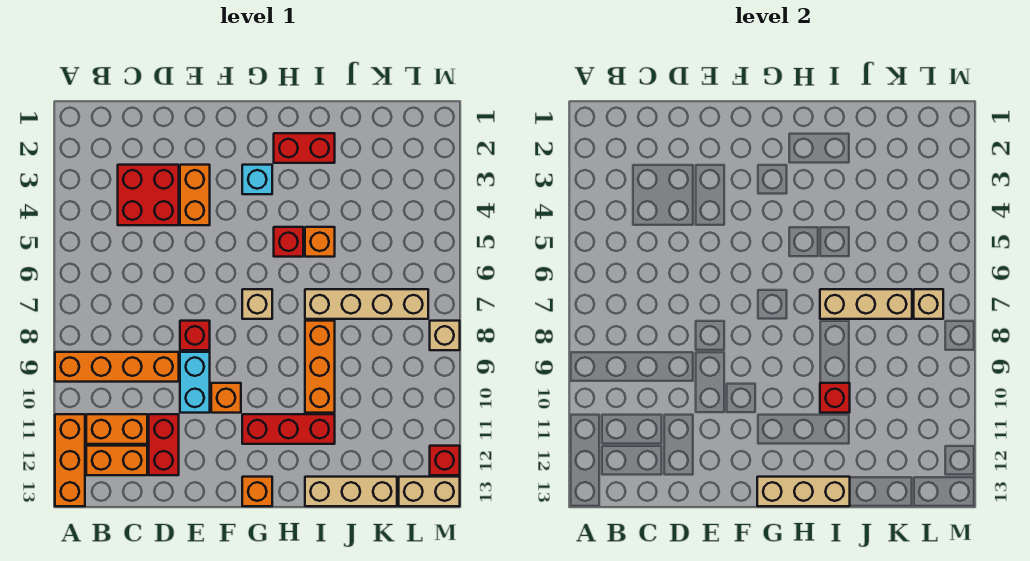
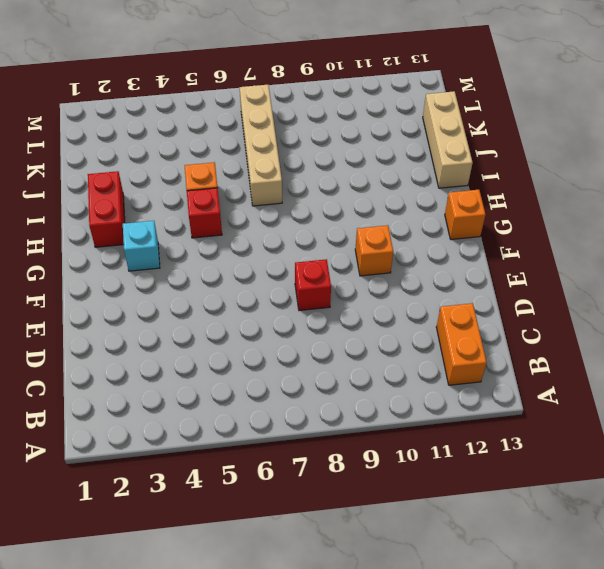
none -> orange brick A9:D9 level 1
none -> orange brick A11:A13 level 1
none -> orange brick B11:C11 level 1

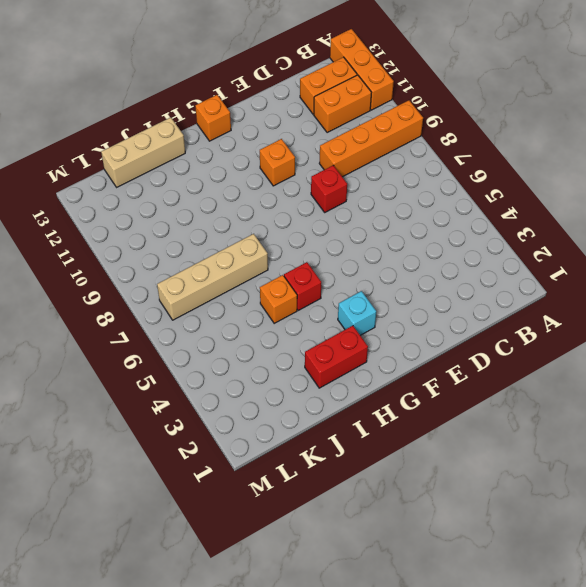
none -> red brick C3:D4 level 1
none -> red brick D11:D12 level 1
none -> orange brick E3:E4 level 1

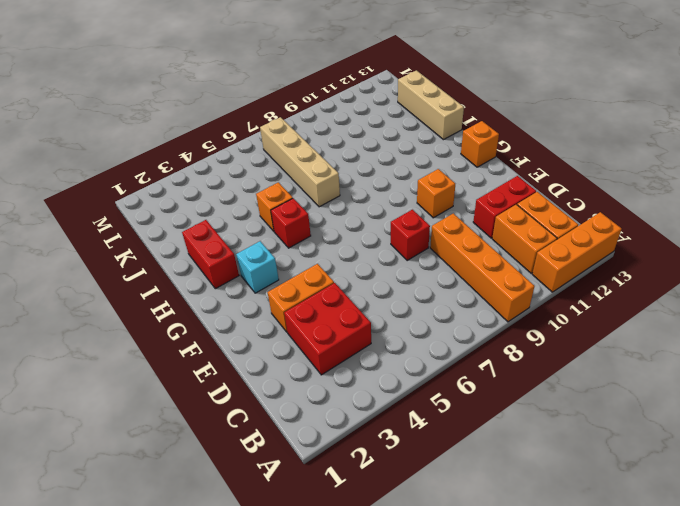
none -> cyan brick E9:E10 level 1
none -> tan brick G7 level 1
none -> red brick G11:I11 level 1

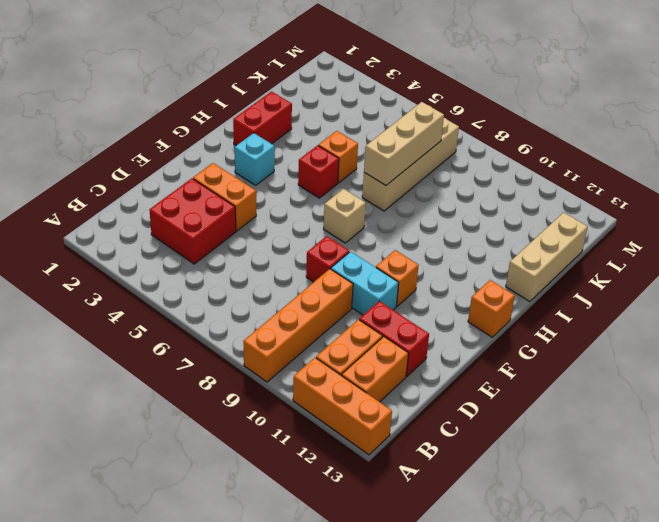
none -> red brick G11:I11 level 1
none -> orange brick I8:I10 level 1
none -> tan brick L13:M13 level 1

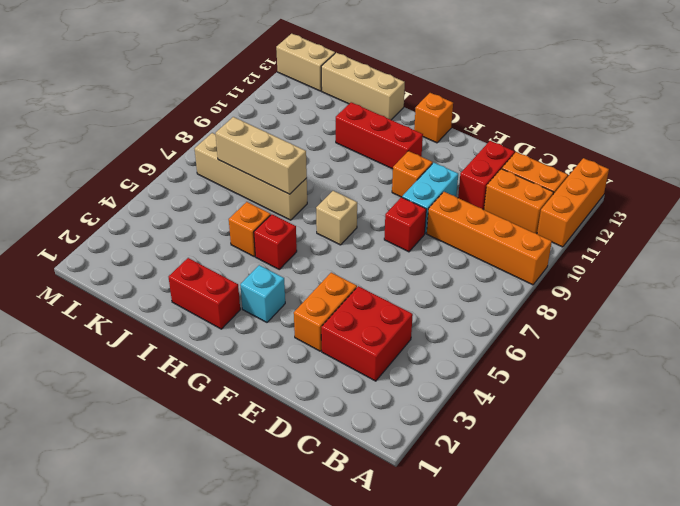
none -> orange brick I8:I10 level 1
none -> tan brick M8 level 1
none -> red brick M12 level 1

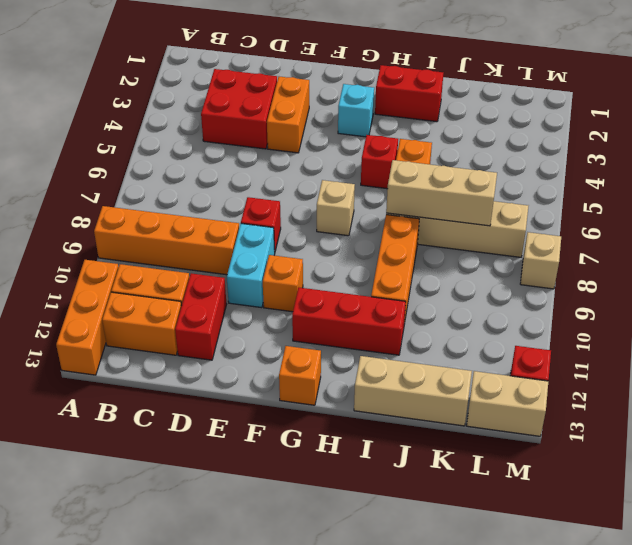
none -> tan brick G13:I13 level 2
none -> red brick I10 level 2
none -> tan brick L7 level 2

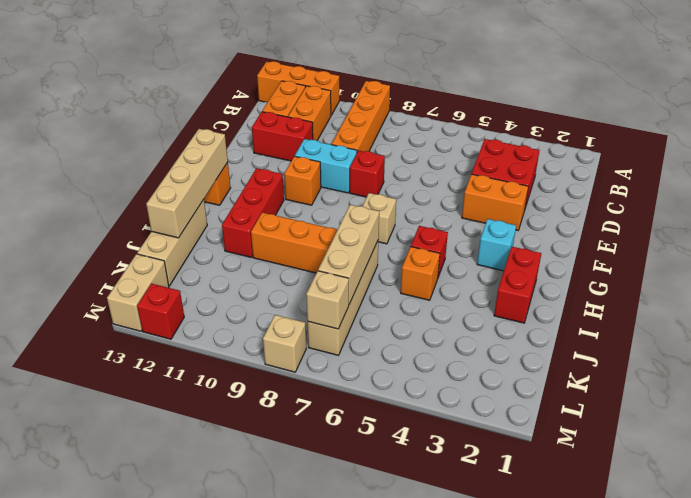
tan brick G13:J13 level 2 -> tan brick G13:I13 level 2
none -> red brick I10 level 2

